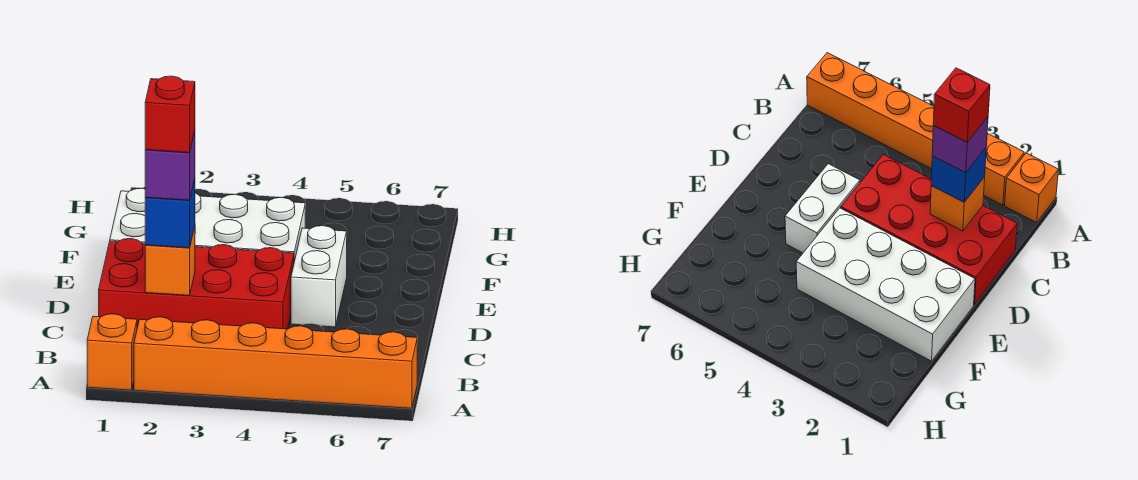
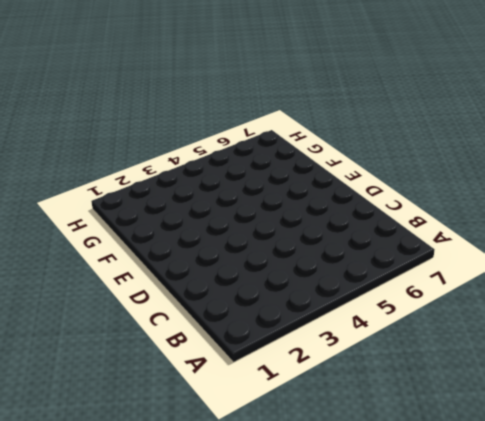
none -> orange brick A1 level 1
none -> orange brick A2:A7 level 1

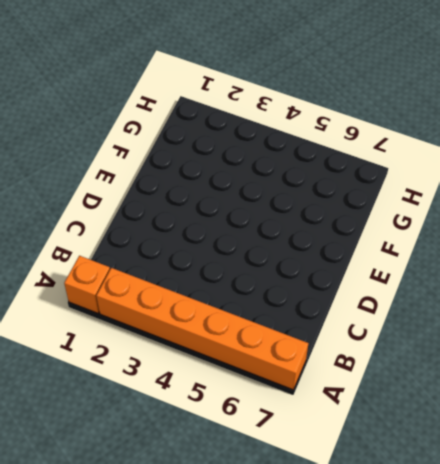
none -> red brick C1:D4 level 1
none -> white brick D5:E5 level 1

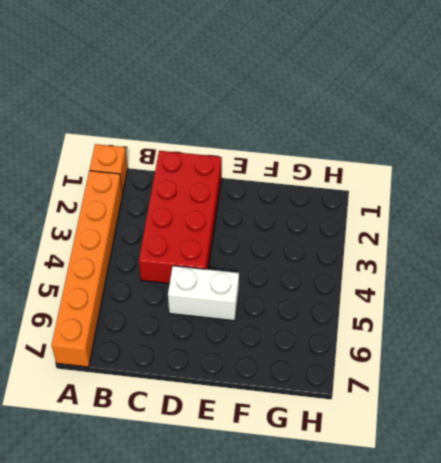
none -> white brick E1:F4 level 1
none -> orange brick C2 level 2

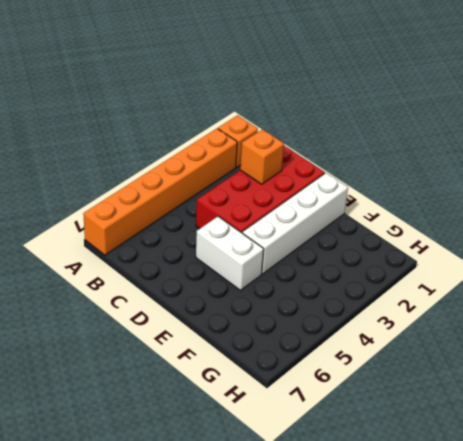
white brick E1:E4 level 1 -> white brick E1:F4 level 1
none -> blue brick C2 level 3
none -> purple brick C2 level 4

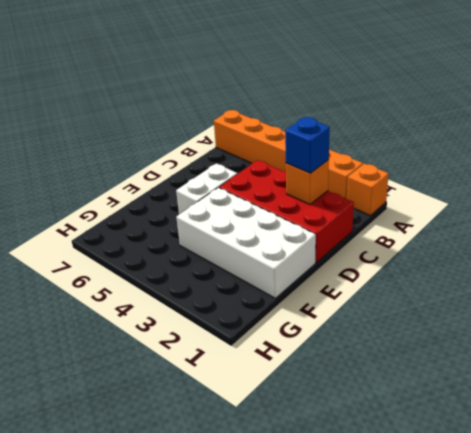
none -> purple brick C2 level 4
none -> red brick C2 level 5

